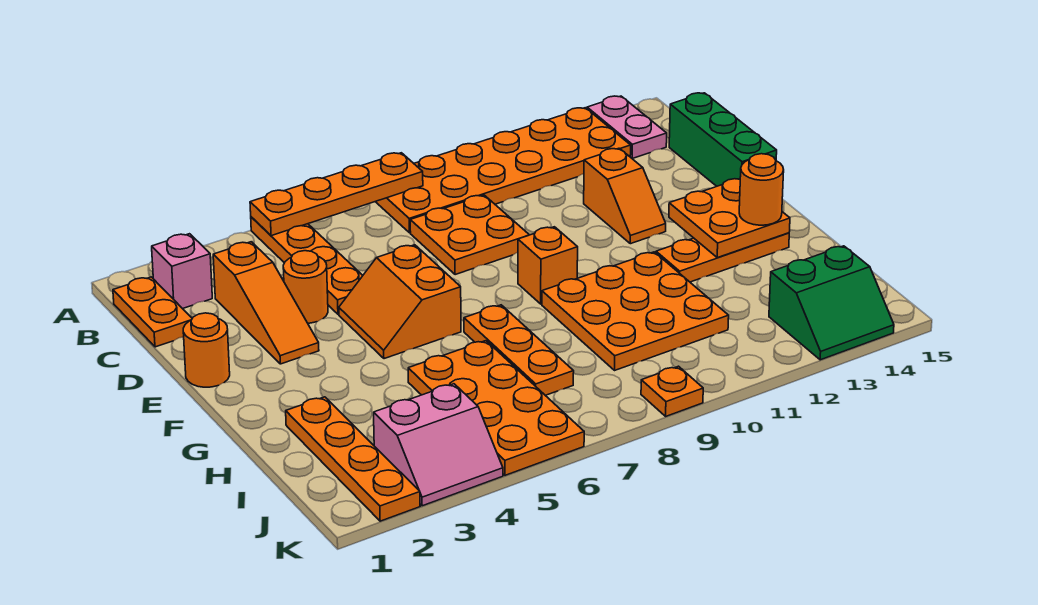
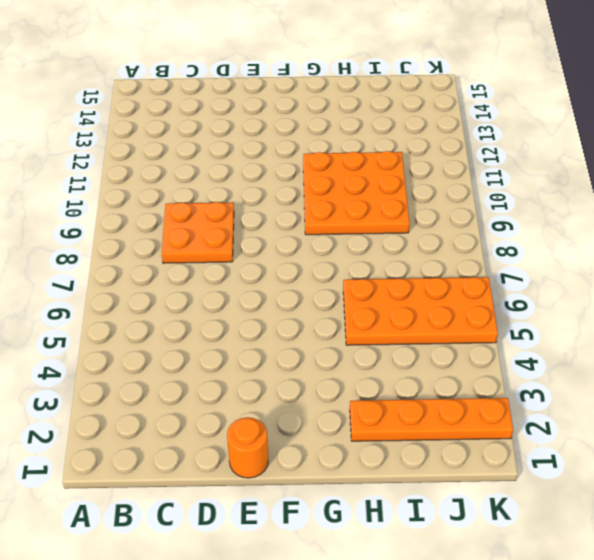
none -> orange plate A5:D5 level 1
none -> orange plate A8:B13 level 1
none -> pink plate A14:B14 level 1

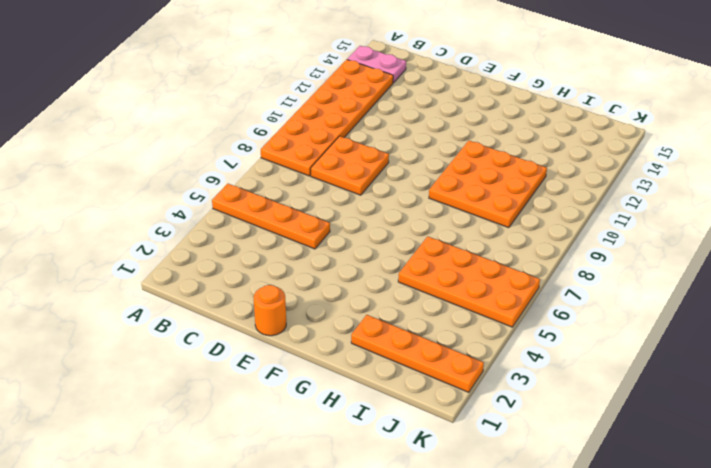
none -> orange plate B1:C1 level 1
none -> pink brick B2 level 1
none -> orange slope C3:E3 level 1 top C

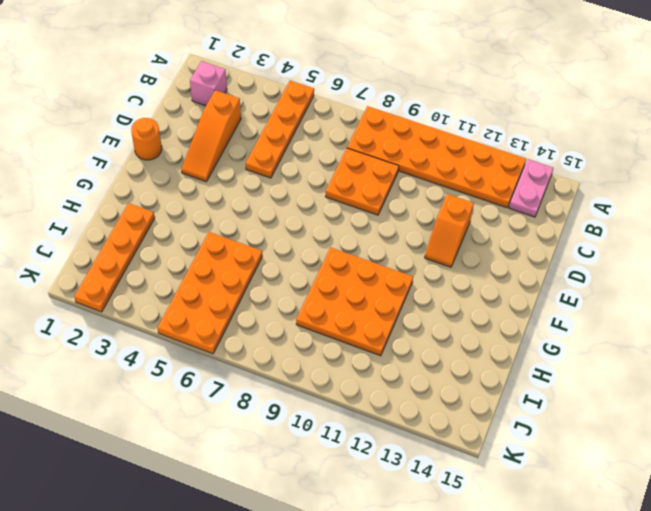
none -> orange plate B1:C1 level 1
none -> green brick C15:E15 level 1
none -> orange round brick D4 level 1

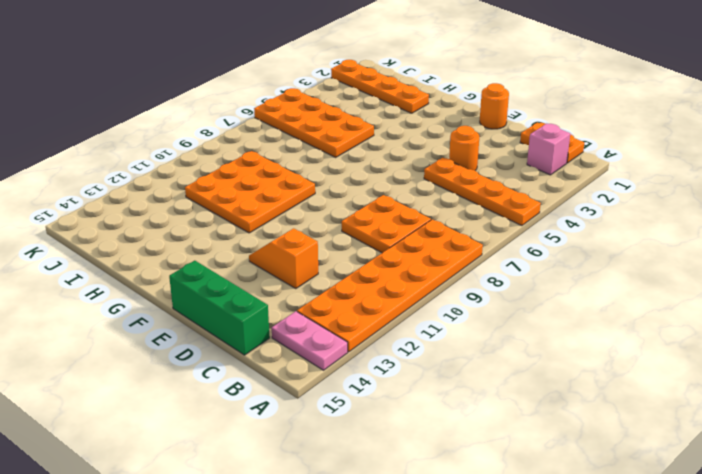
none -> orange slope C3:E3 level 1 top C
none -> orange slope E5:F6 level 1 top 6
none -> orange brick F9 level 1

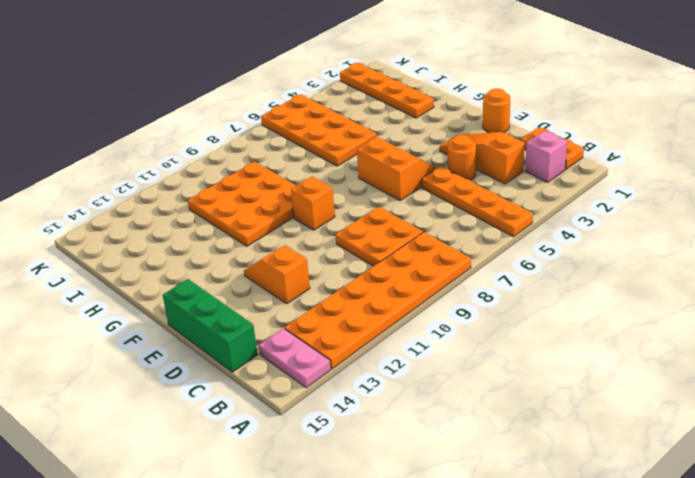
none -> orange plate G7:I7 level 1
none -> orange plate G12:G14 level 1
none -> pink slope J3:K4 level 1 top J

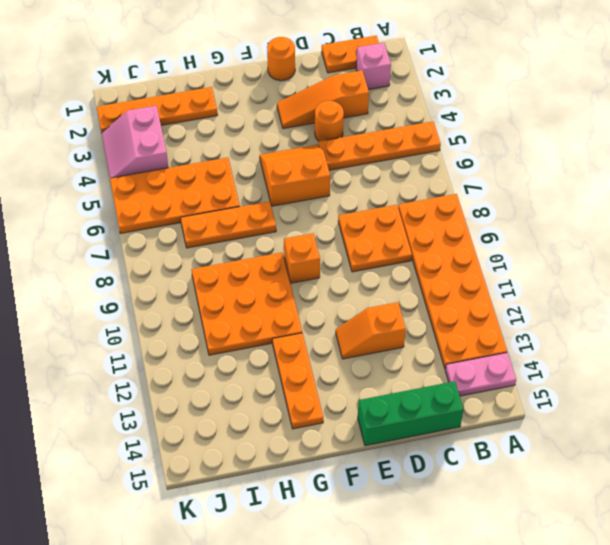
none -> green slope J13:K14 level 1 top J
none -> orange plate K9 level 1
none -> orange plate A5:A8 level 2

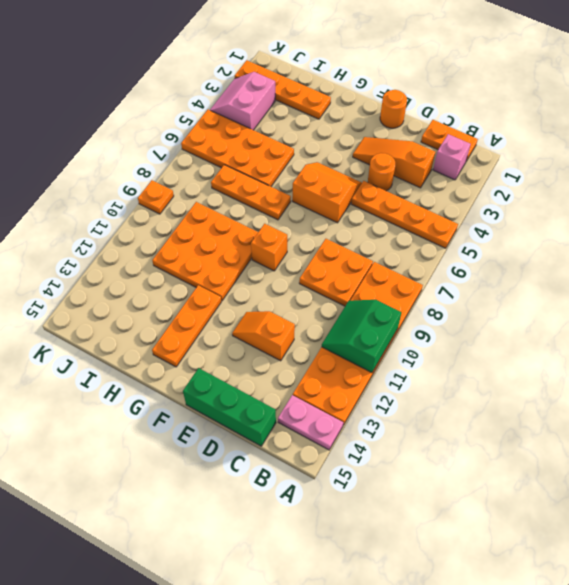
green slope A10:B11 level 2 top A -> green slope J13:K14 level 1 top J
none -> orange plate A5:A8 level 2
none -> orange plate F13:G14 level 2
none -> orange round brick G14 level 3

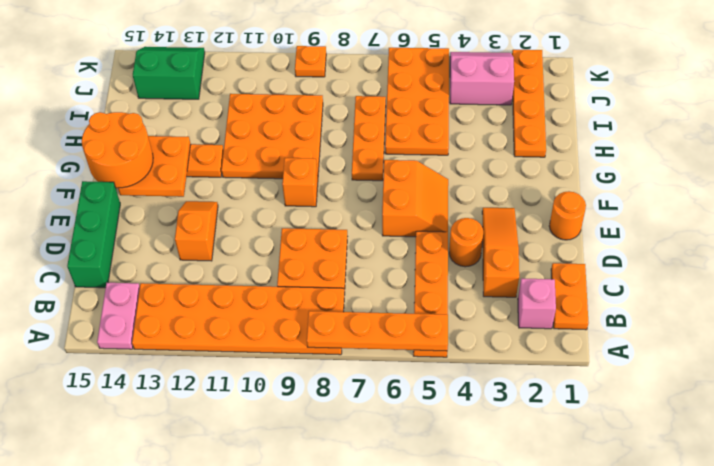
orange round brick F14:G15 level 3 -> orange round brick G14 level 3

